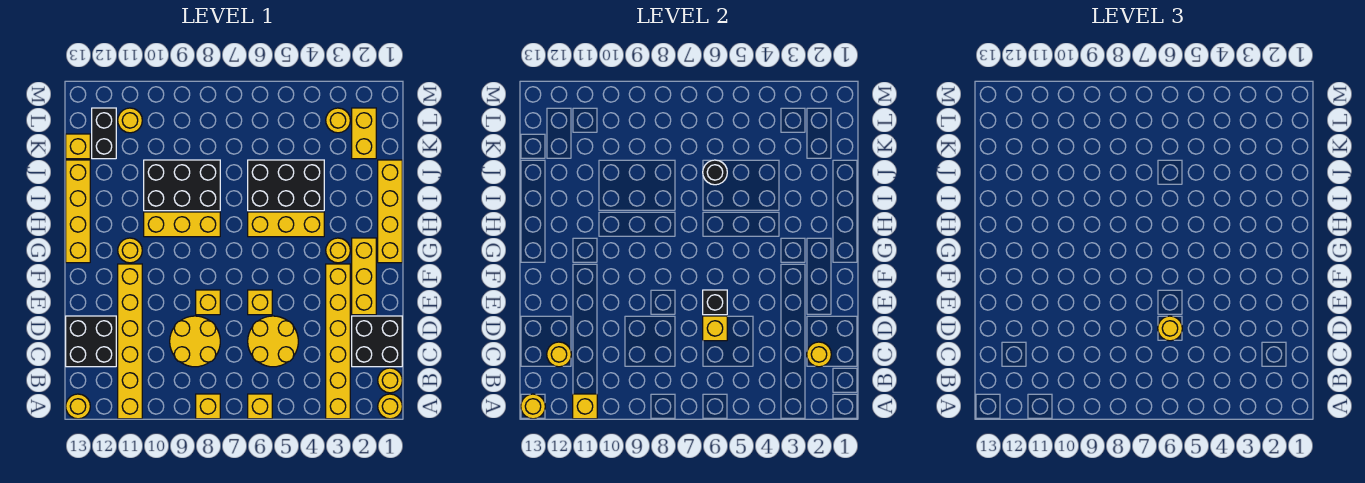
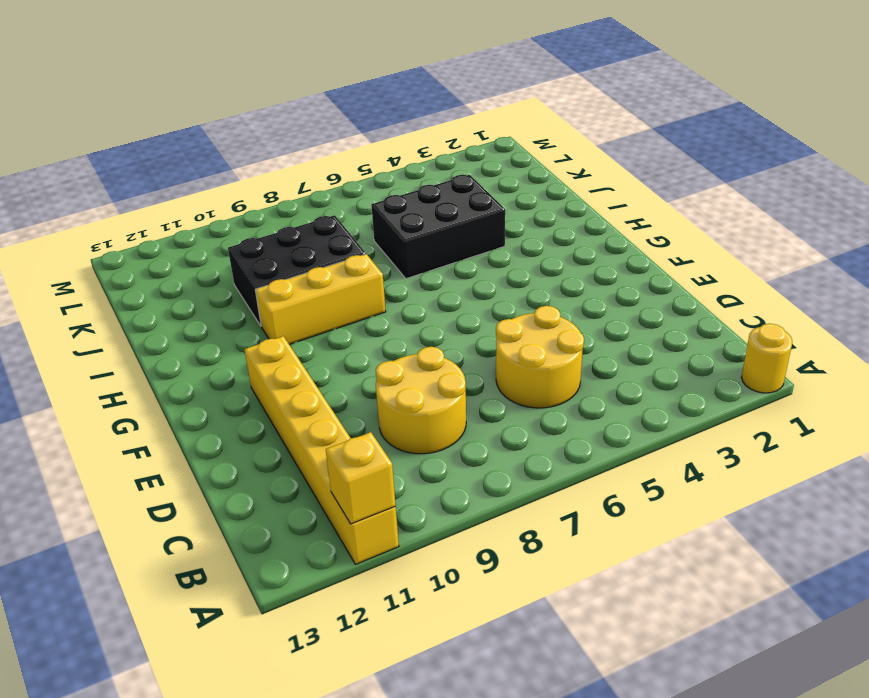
none -> yellow brick A3:F3 level 1
none -> yellow brick A6 level 1
none -> yellow brick A8 level 1
none -> yellow round brick A13 level 1

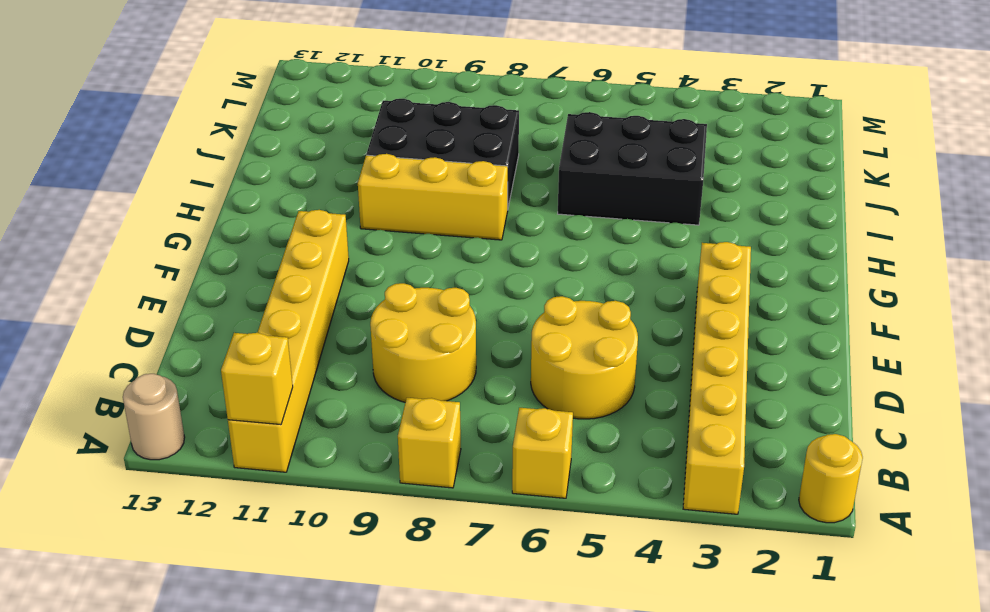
tan round brick A13 level 1 -> yellow round brick A13 level 1
none -> yellow round brick B1 level 1
none -> black brick C1:D2 level 1
none -> black brick C12:D13 level 1
none -> yellow brick E2:G2 level 1

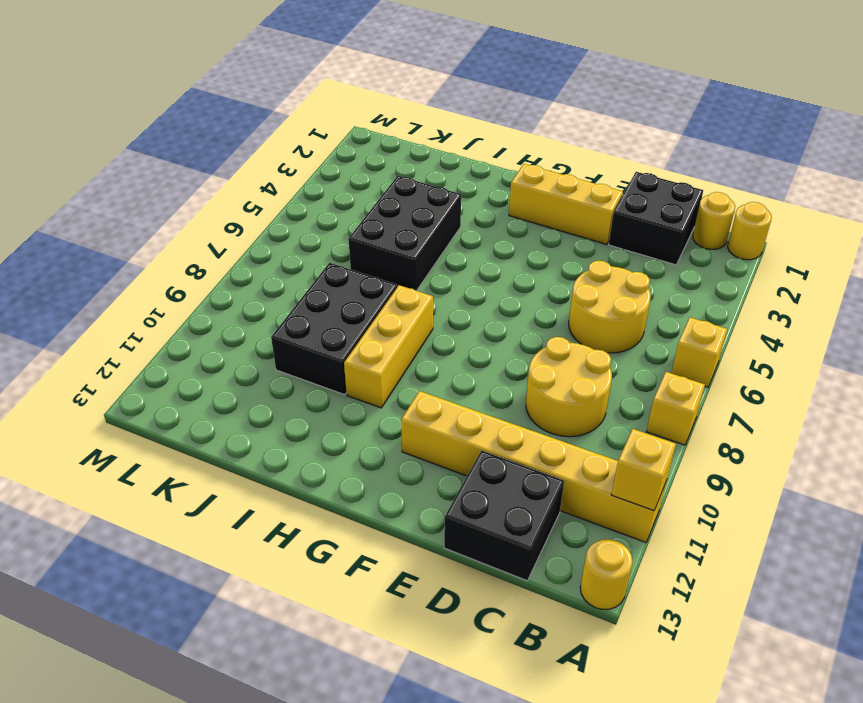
none -> yellow brick A3:F3 level 1
none -> yellow brick E6 level 1
none -> yellow brick E8 level 1
none -> yellow brick G1:J1 level 1

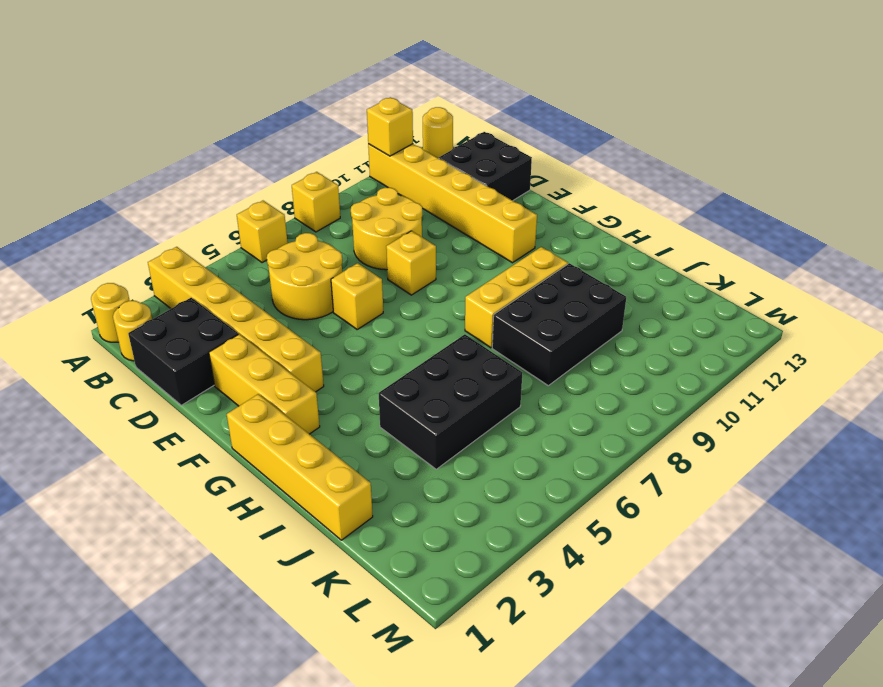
none -> yellow round brick G3 level 1
none -> yellow round brick G11 level 1
none -> yellow brick G13:J13 level 1
none -> yellow brick H4:H6 level 1

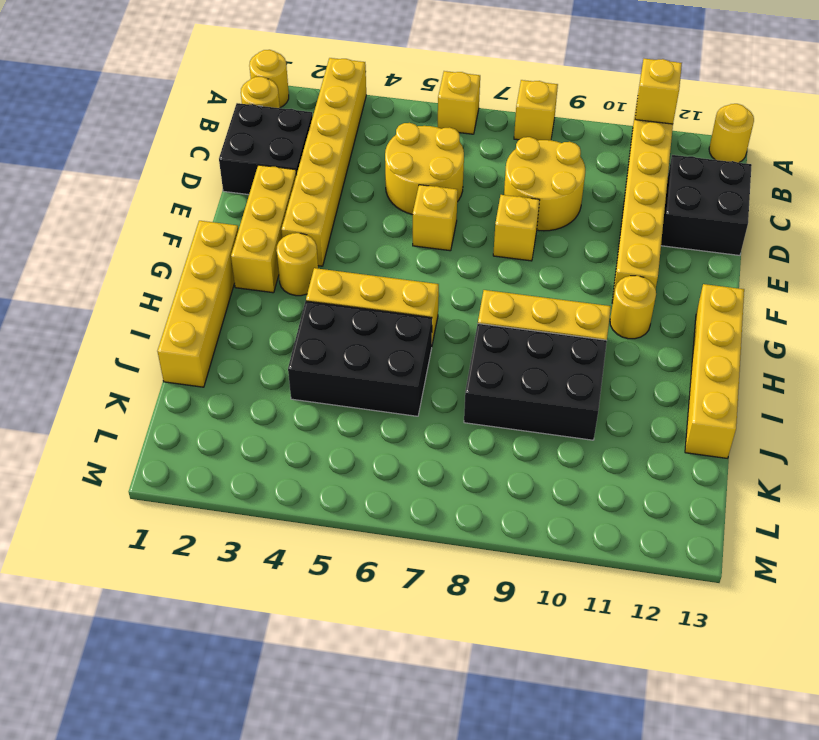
none -> yellow brick K2:L2 level 1
none -> black brick K12:L12 level 1
none -> yellow brick K13 level 1
none -> yellow round brick L3 level 1

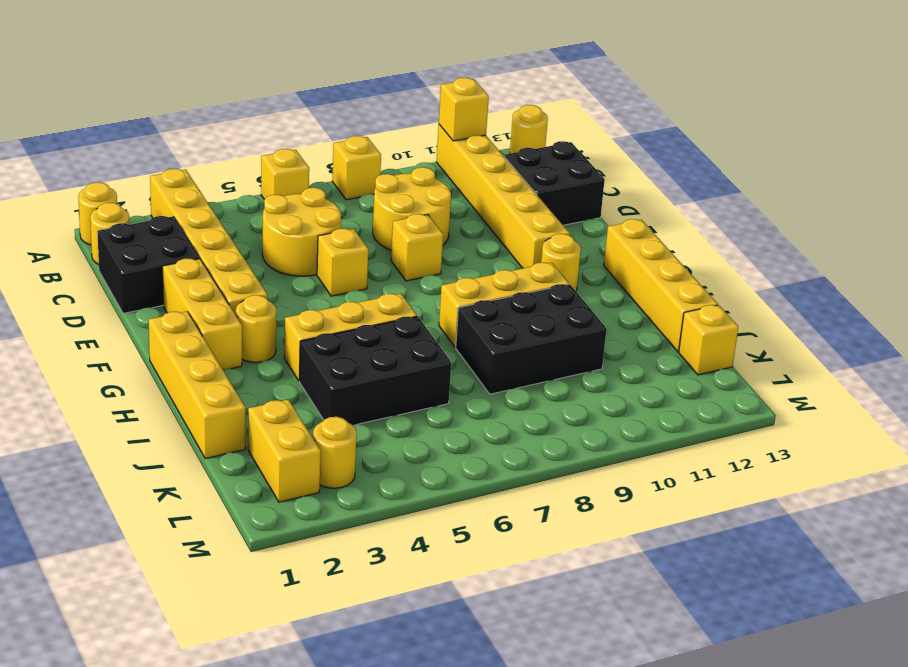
none -> black brick K12:L12 level 1
none -> yellow round brick L11 level 1
none -> yellow round brick A13 level 2
none -> yellow round brick C2 level 2

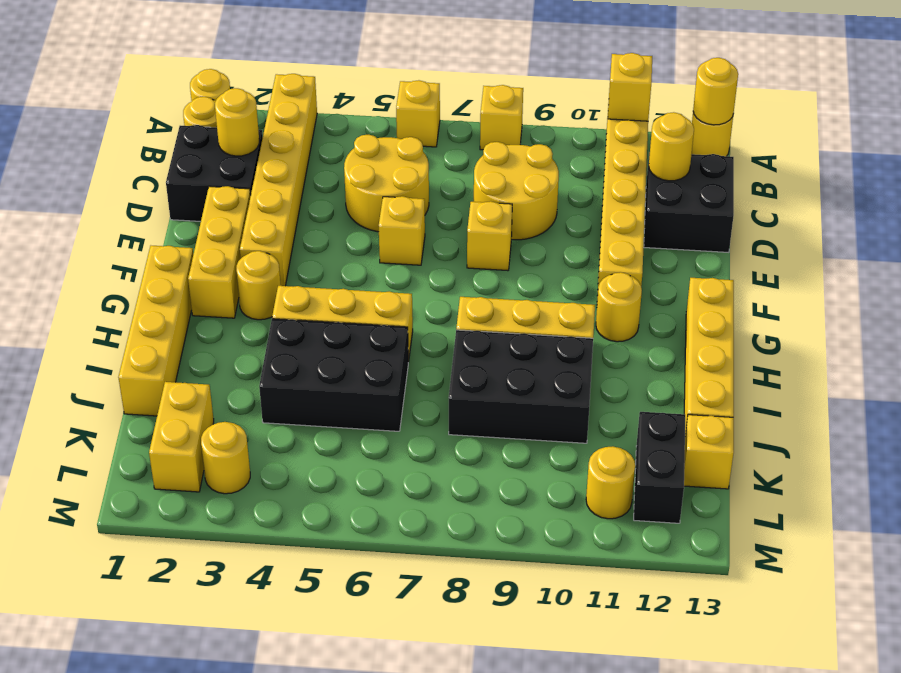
none -> yellow brick D6 level 2
none -> black brick E6 level 2
none -> black round brick J6 level 2
none -> yellow round brick D6 level 3

